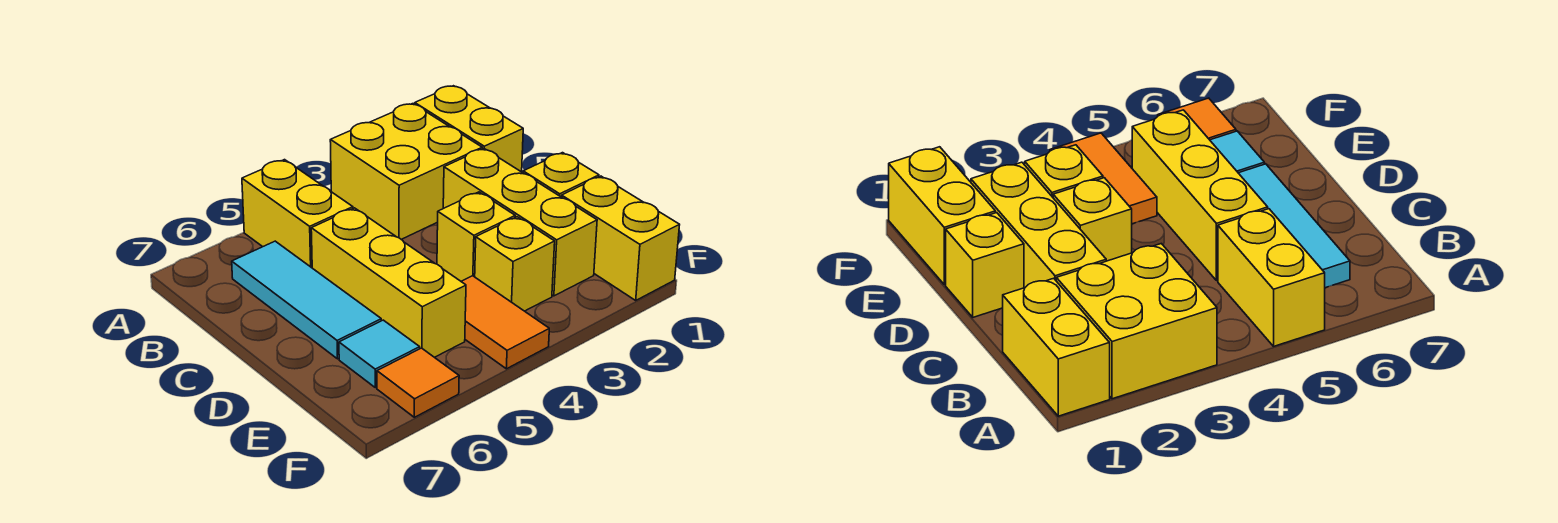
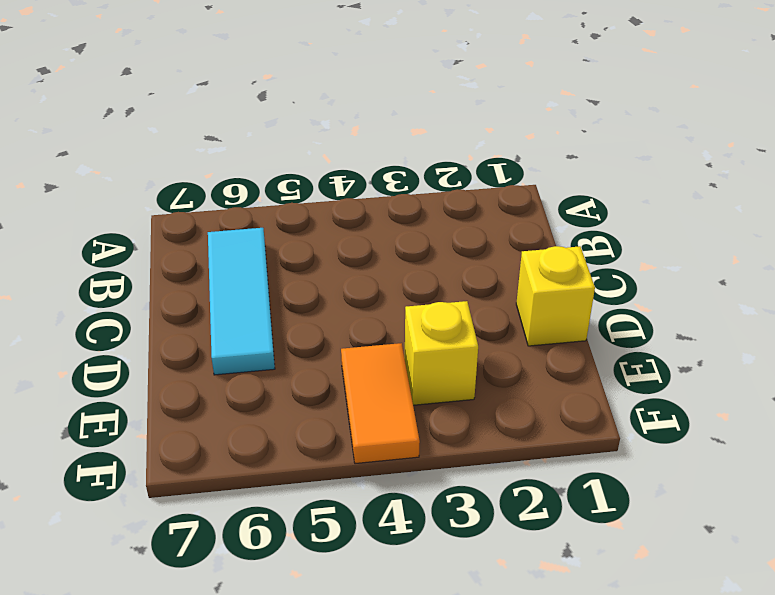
none -> yellow brick A1:B1 level 1
none -> yellow brick A2:B3 level 1
none -> yellow brick A5:B5 level 1

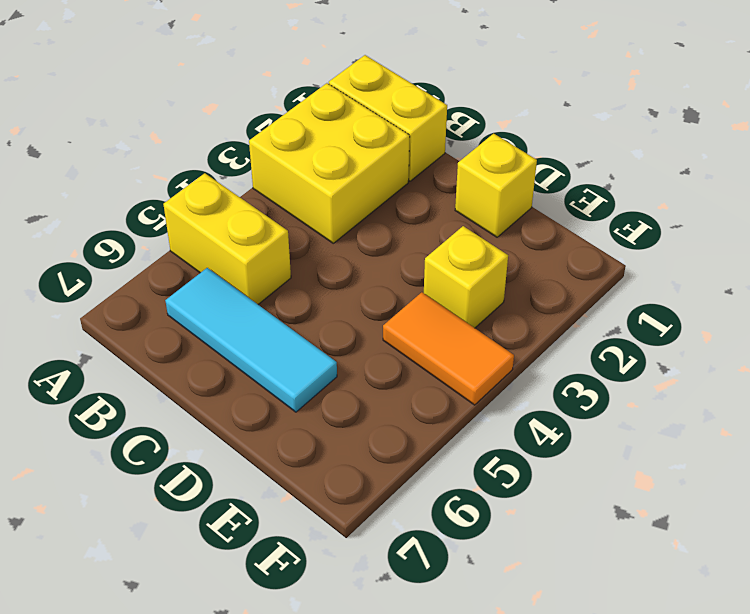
none -> yellow brick C2:E2 level 1
none -> yellow brick C5:E5 level 1
none -> yellow brick D3 level 1

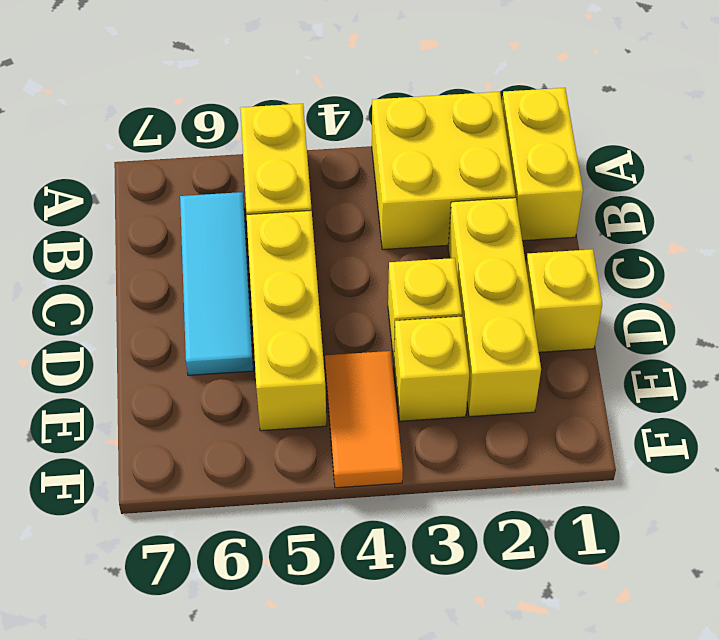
none -> yellow brick E1:F1 level 1
none -> cyan tile E6 level 1
none -> orange tile F6 level 1

